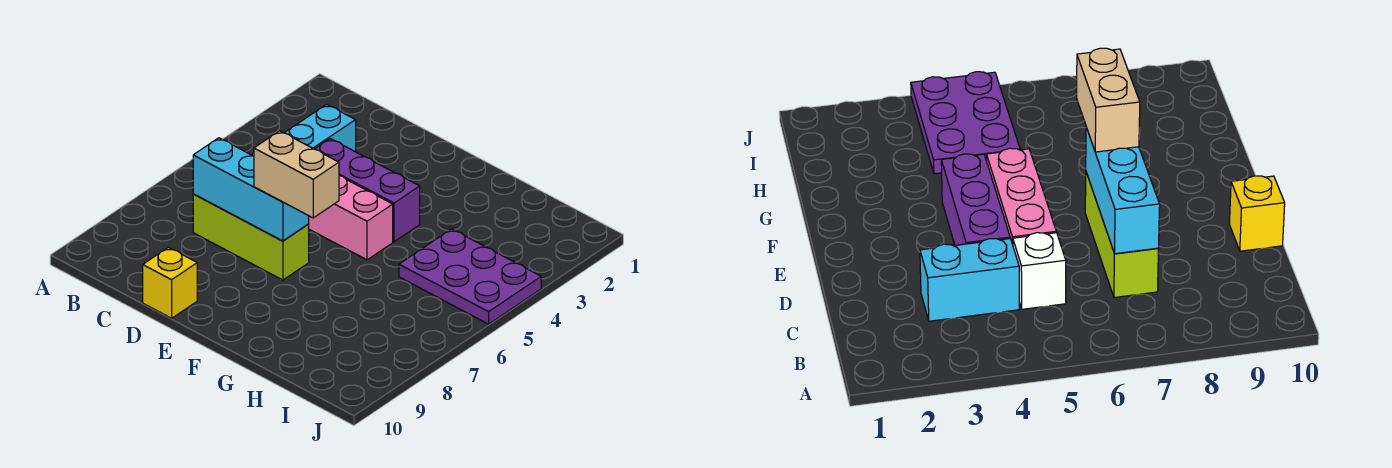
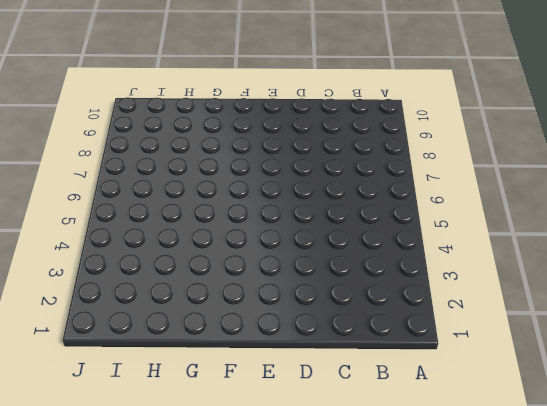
none -> cyan brick C3:C4 level 1
none -> white brick C5 level 1

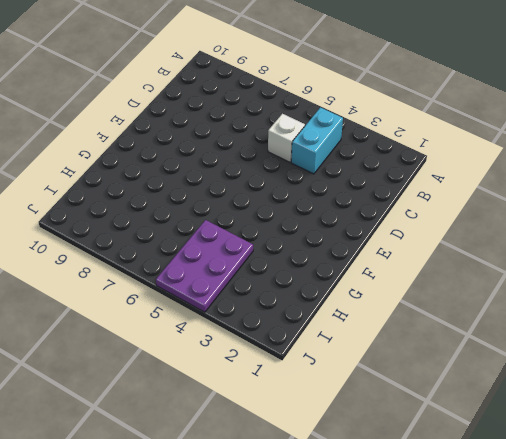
cyan brick B4:C4 level 1 -> cyan brick C3:C4 level 1
none -> lime brick C7:E7 level 1
none -> purple brick D4:F4 level 1

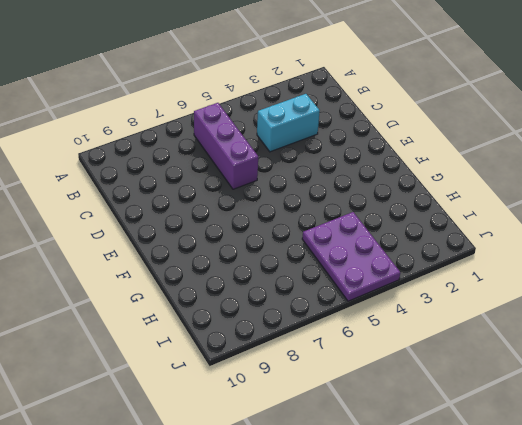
purple brick B6:D6 level 1 -> purple brick D4:F4 level 1
none -> white brick C5 level 1
none -> lime brick C7:E7 level 1

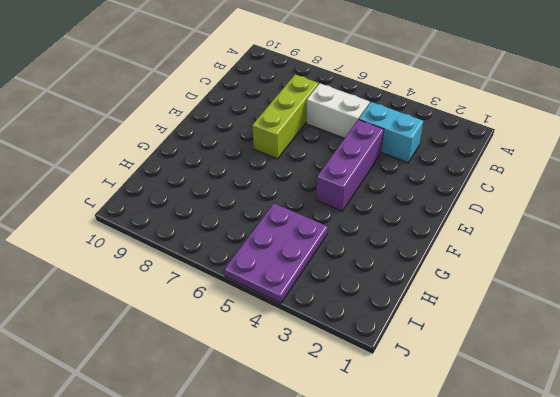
white brick C5:C6 level 1 -> white brick C5 level 1
none -> pink brick D5:F5 level 1
none -> yellow brick D10 level 1

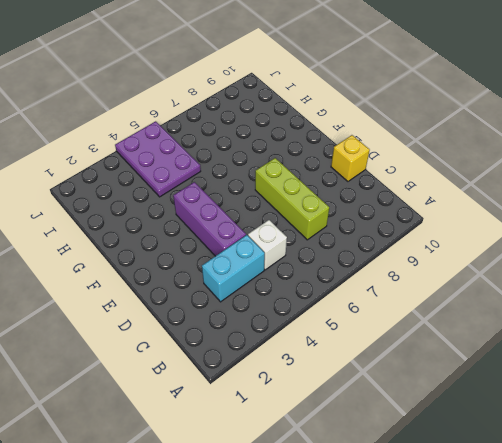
none -> pink brick D5:F5 level 1
none -> cyan brick C7:E7 level 2

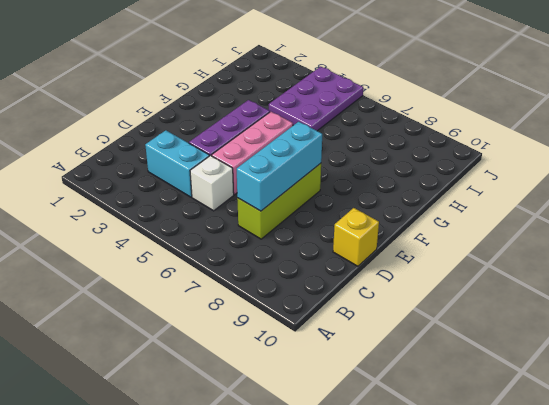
none -> tan brick E7:F7 level 3

